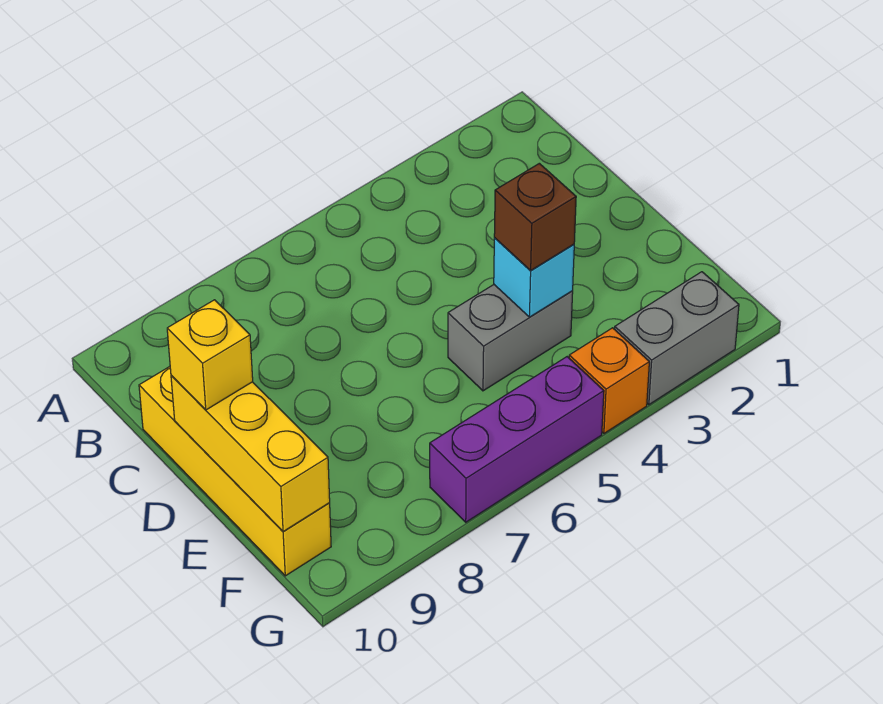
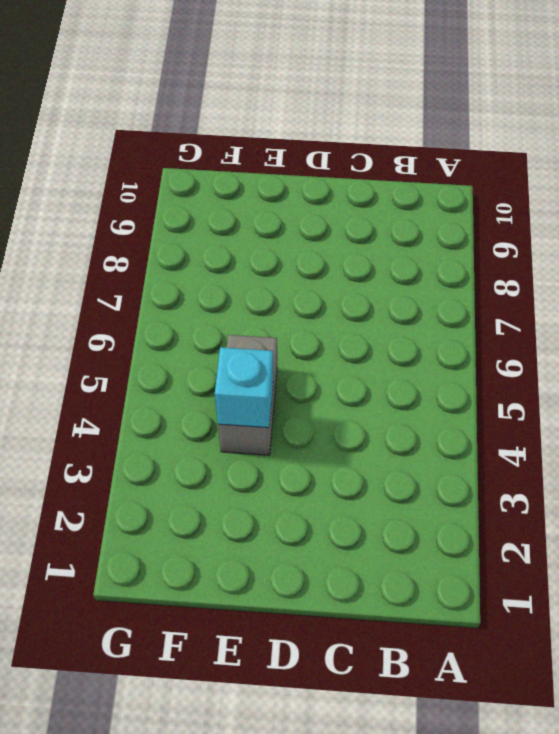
none -> yellow brick C10:F10 level 1
none -> grey brick G2:G3 level 1

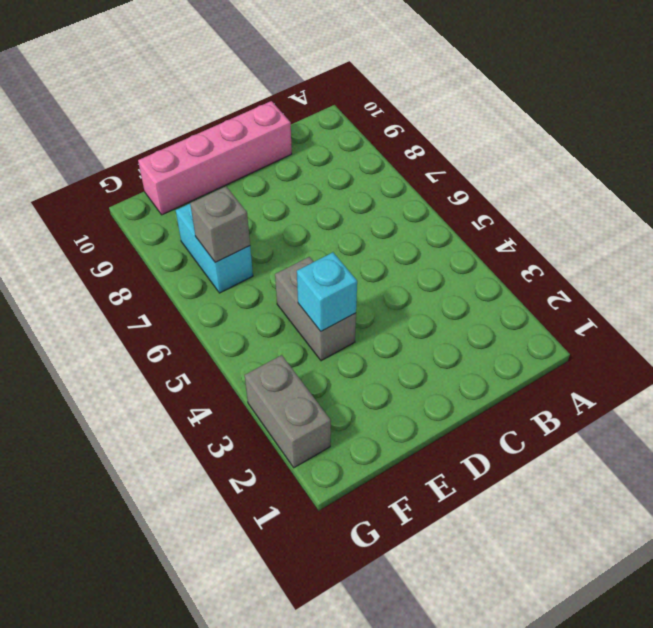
pink brick C10:F10 level 1 -> yellow brick C10:F10 level 1
cyan brick F7:F8 level 1 -> none
grey brick F7 level 2 -> none
none -> orange brick G4 level 1
none -> purple brick G5:G7 level 1

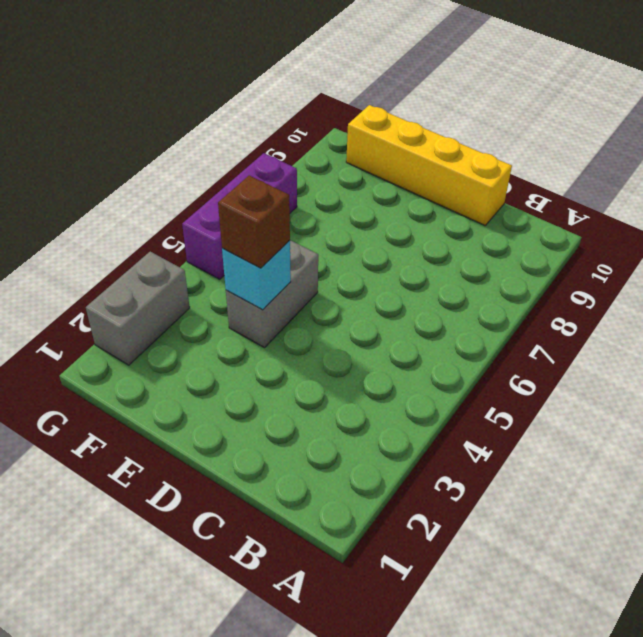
none -> orange brick G4 level 1
none -> yellow brick D10:F10 level 2

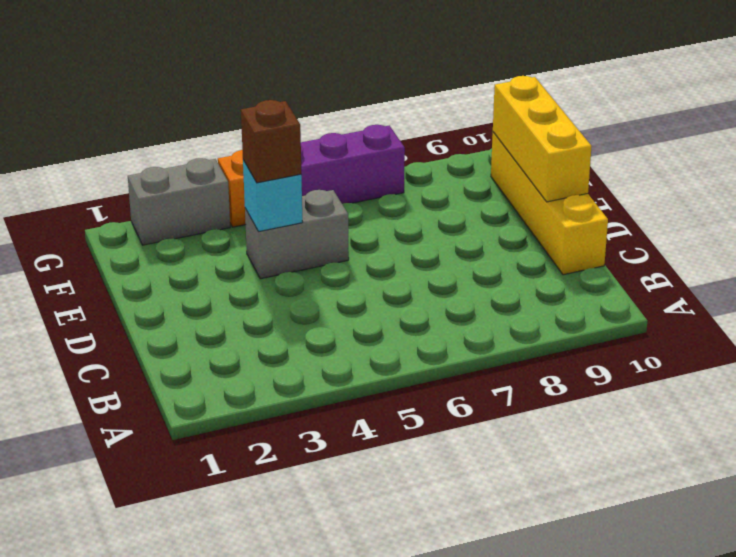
none -> yellow brick D10 level 3

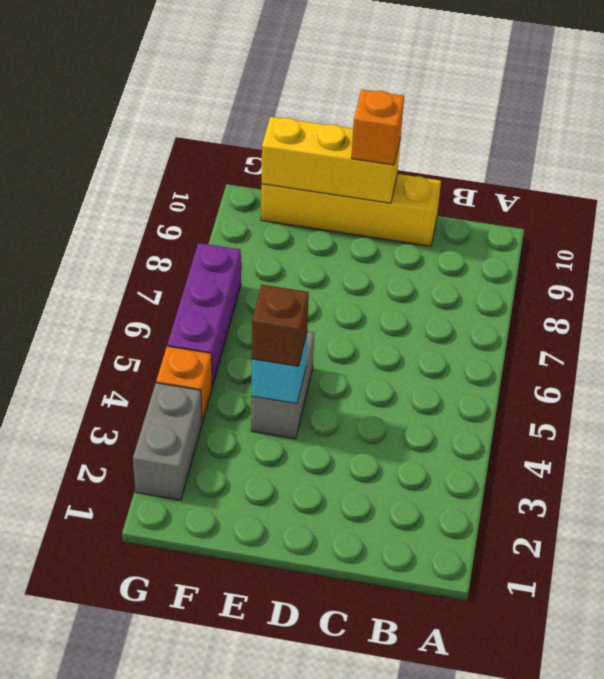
orange brick D10 level 3 -> yellow brick D10 level 3

